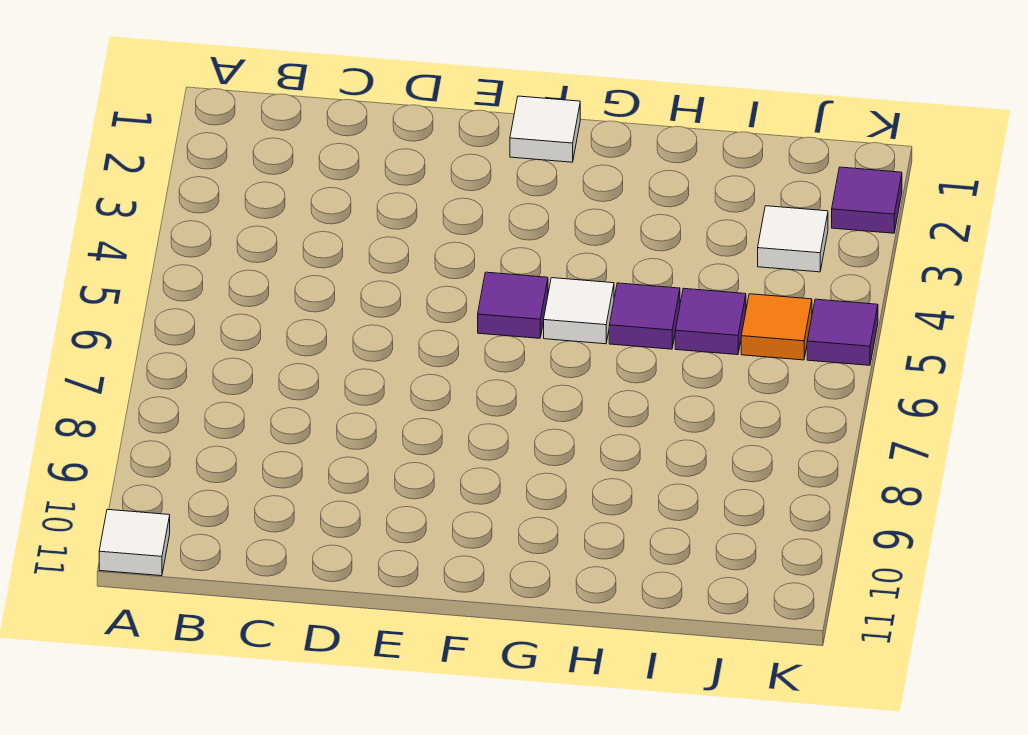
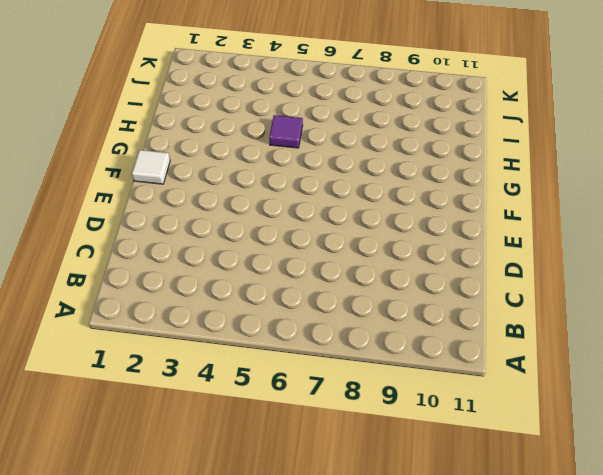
none -> white tile A11 level 1
none -> purple tile F5 level 1

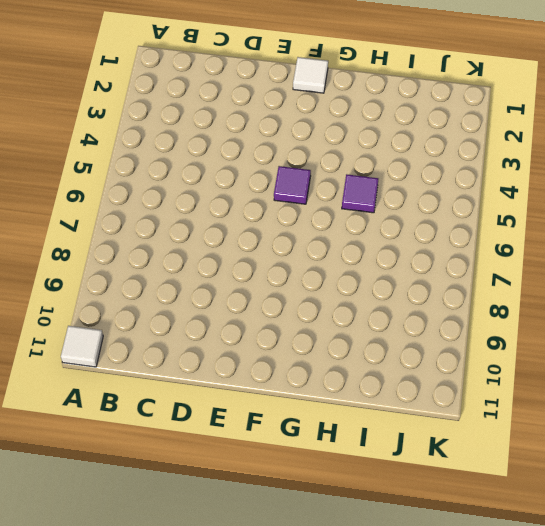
none -> white tile G5 level 1
none -> purple tile I5 level 1

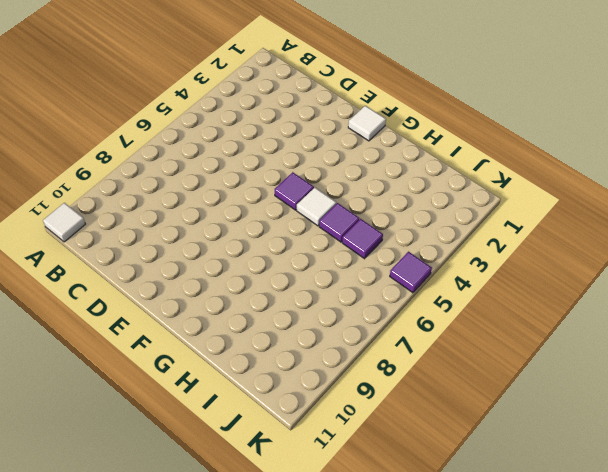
none -> white tile J3 level 1
none -> orange tile J5 level 1

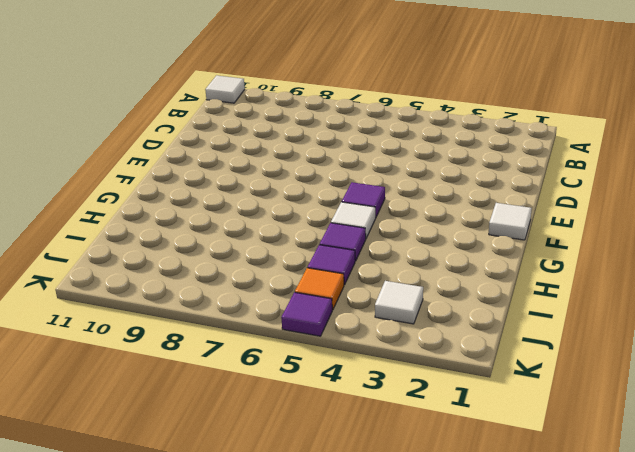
none -> purple tile K2 level 1

